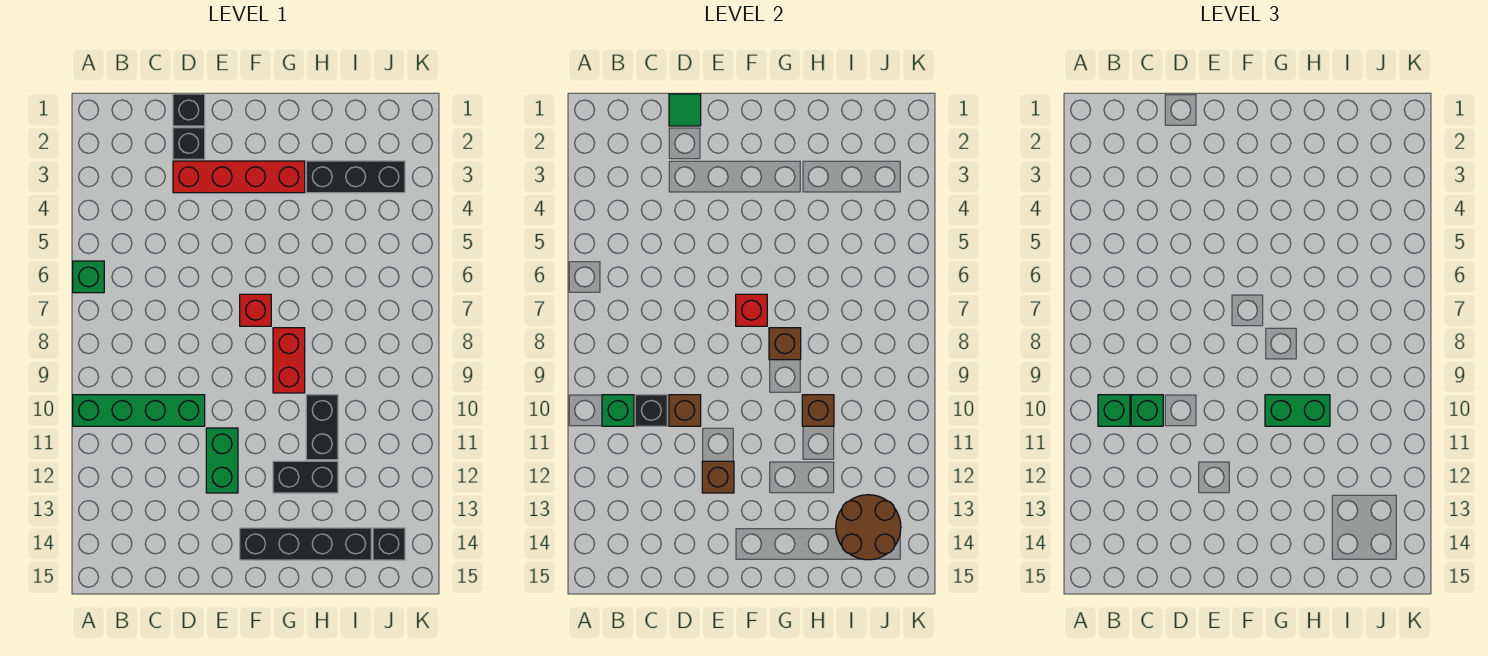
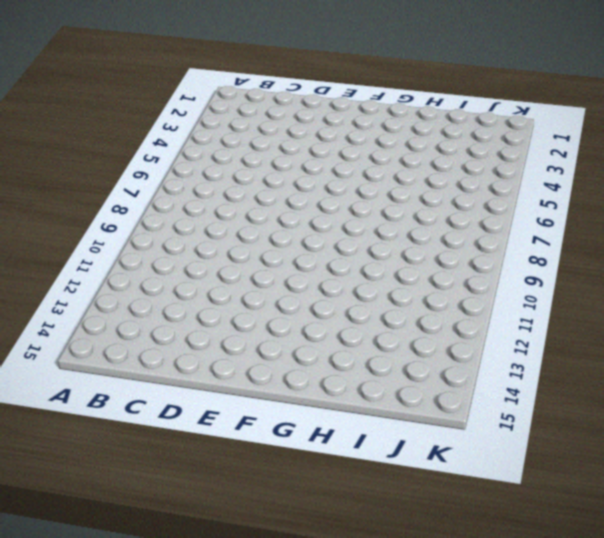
none -> green brick A6 level 1
none -> green brick A10:D10 level 1
none -> black brick D1 level 1

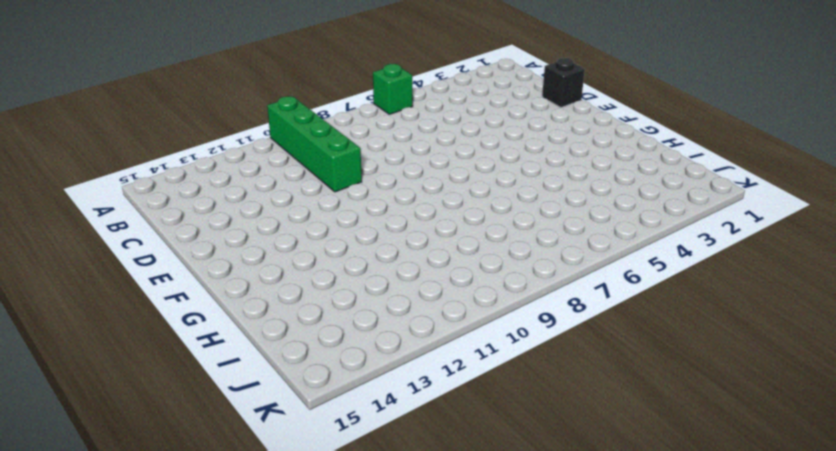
none -> black brick D2 level 1
none -> red brick D3:G3 level 1
none -> green brick E11:E12 level 1

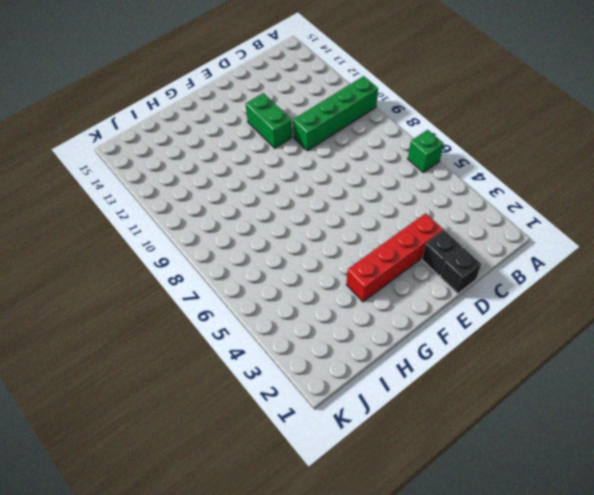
none -> red brick F7 level 1
none -> black brick F14:I14 level 1
none -> red brick G8:G9 level 1

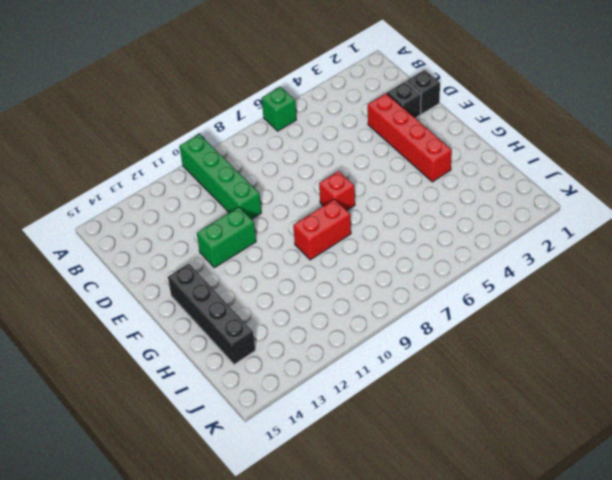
none -> black brick G12:H12 level 1
none -> black brick H3:J3 level 1
none -> black brick H10:H11 level 1

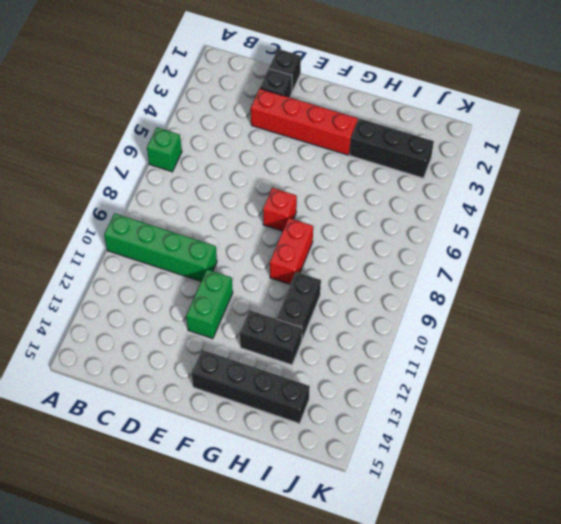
none -> black brick J14 level 1
none -> green brick B10 level 2
none -> black brick C10 level 2

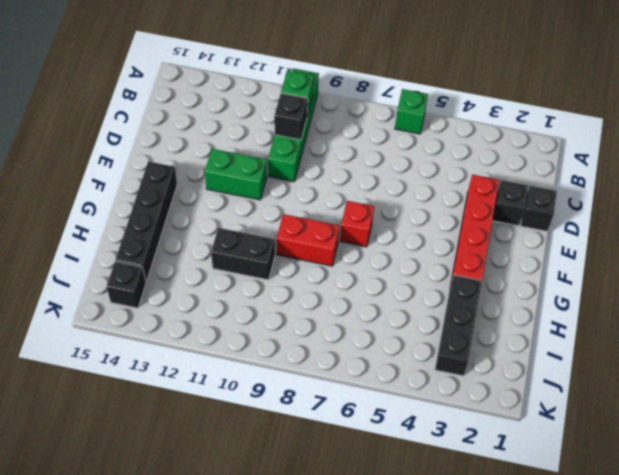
none -> black brick G12:H12 level 1
none -> green tile D1 level 2
none -> brown brick D10 level 2

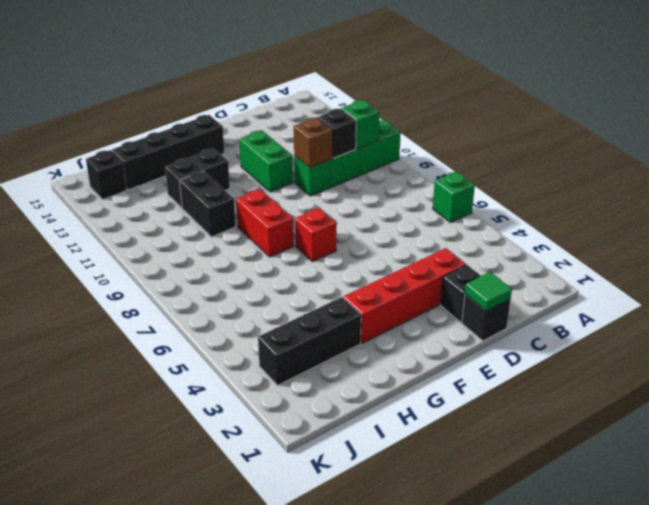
none -> brown brick E12 level 2
none -> red brick F7 level 2
none -> brown brick G8 level 2

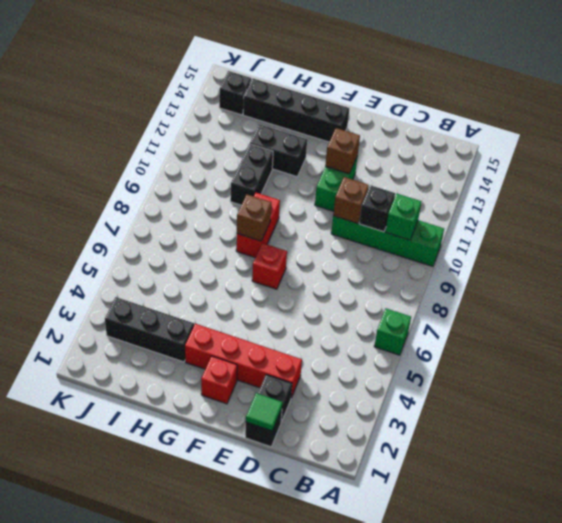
red brick F2 level 1 -> red brick F7 level 2
none -> brown brick H10 level 2
none -> brown round brick I13:J14 level 2
none -> green brick B10 level 3

